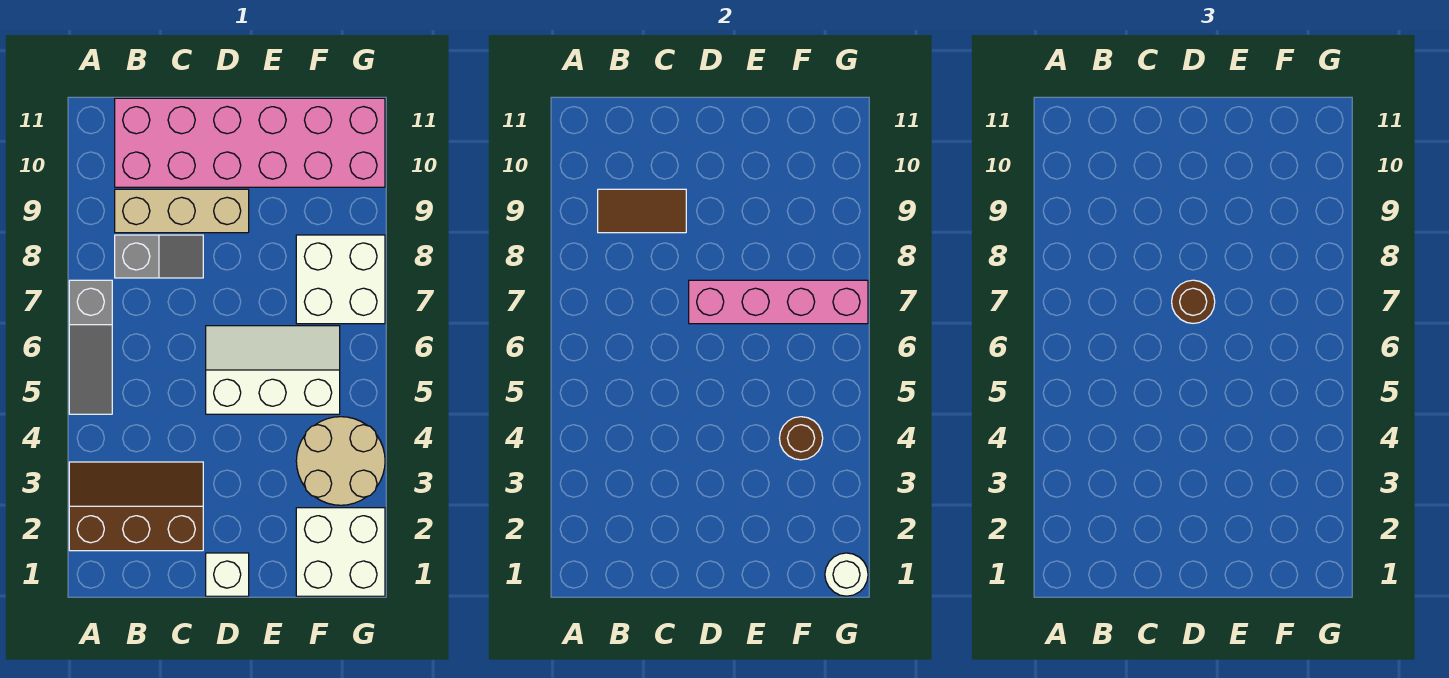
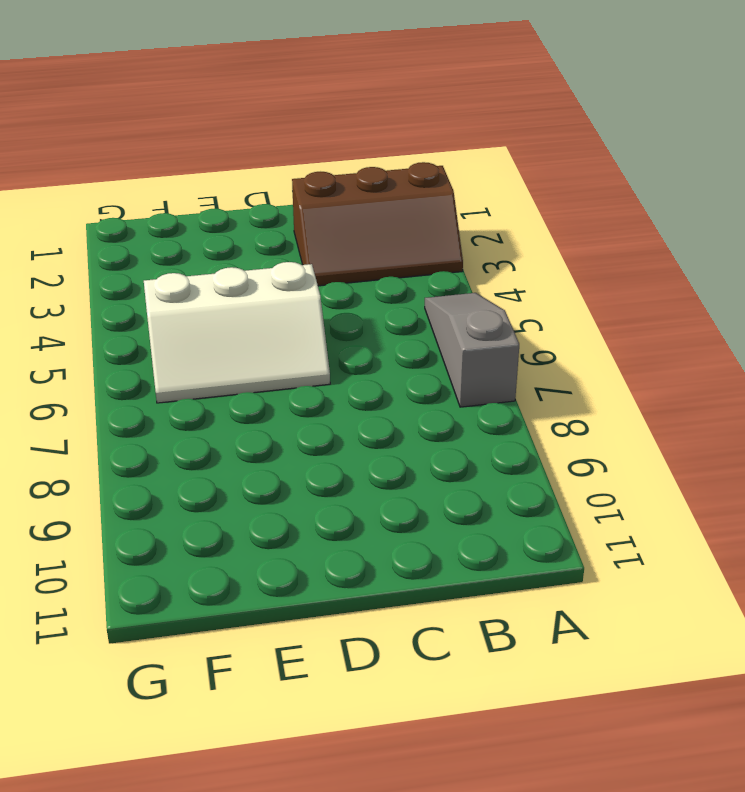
none -> grey slope B8:C8 level 1 top B
none -> tan brick B9:D9 level 1
none -> pink brick B10:G11 level 1

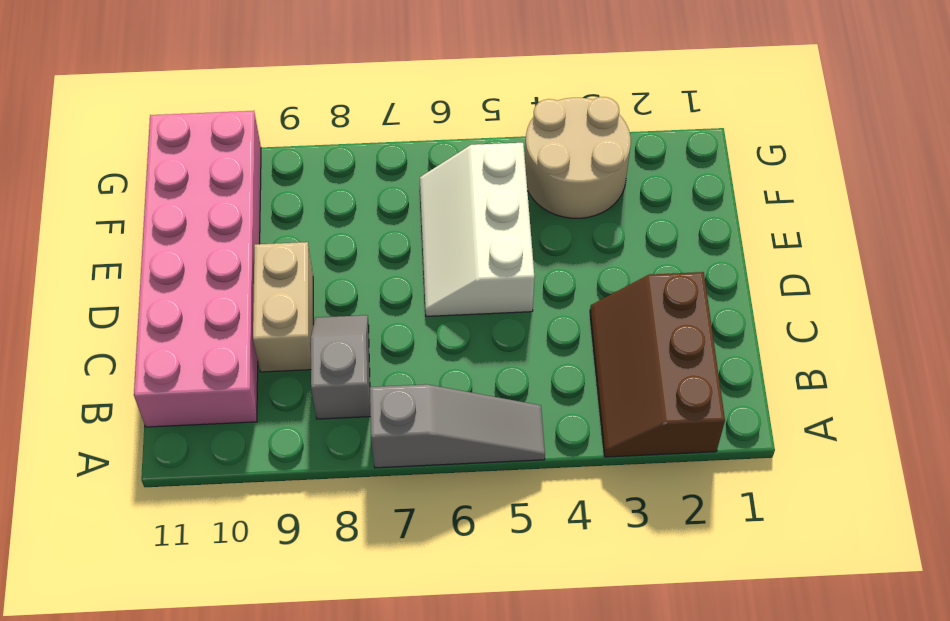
tan brick C9:D9 level 1 -> tan brick B9:D9 level 1
none -> white brick D1 level 1
none -> white brick F1:G2 level 1
none -> white brick F7:G8 level 1

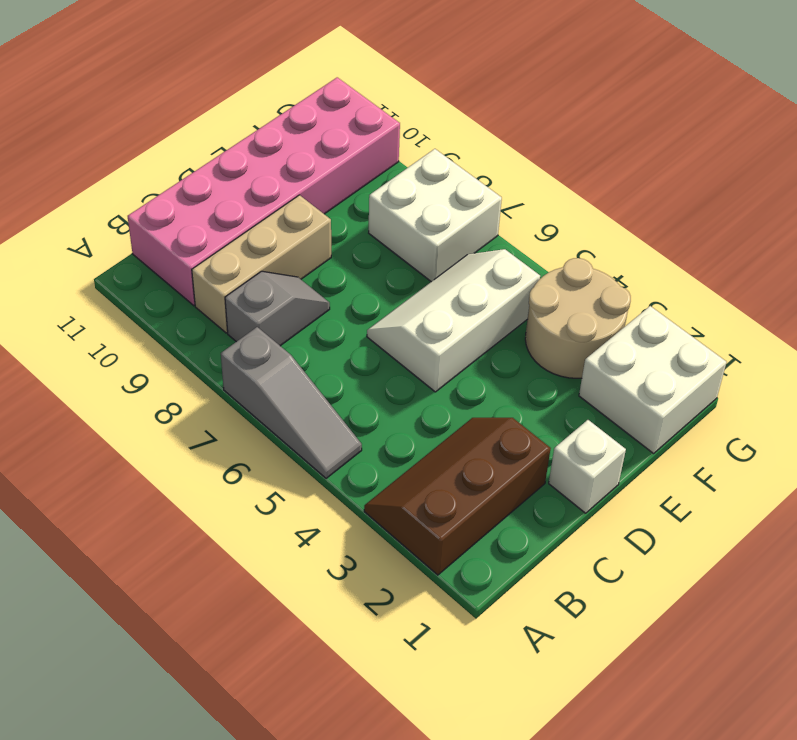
none -> brown tile B9:C9 level 2
none -> pink brick D7:G7 level 2
none -> brown round brick F4 level 2

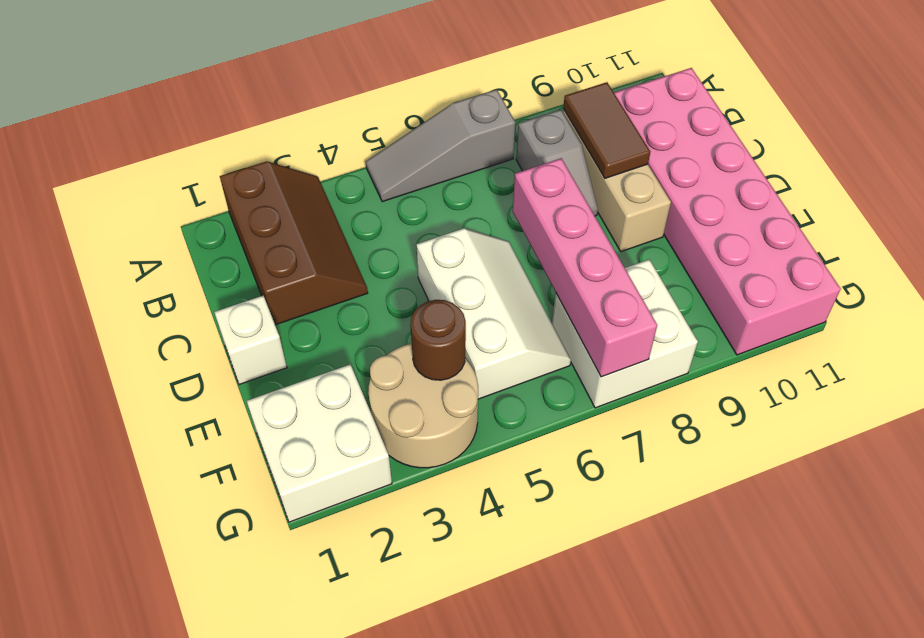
none -> white round brick G1 level 2
none -> brown round brick D7 level 3

